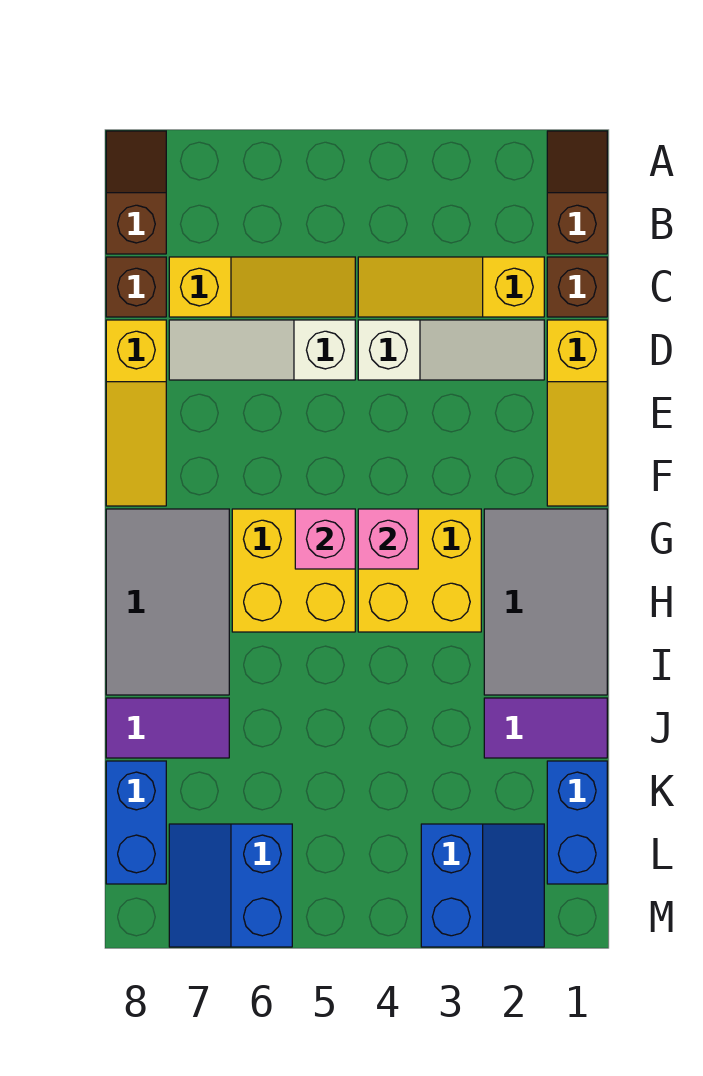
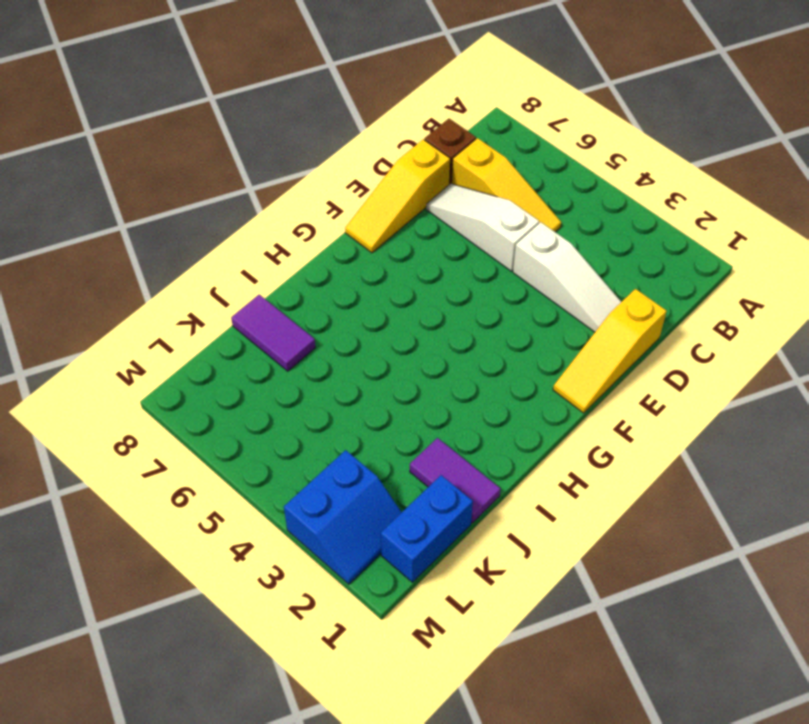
none -> brown slope A1:B1 level 1 top B
none -> brown slope A8:B8 level 1 top B
none -> brown brick C1 level 1

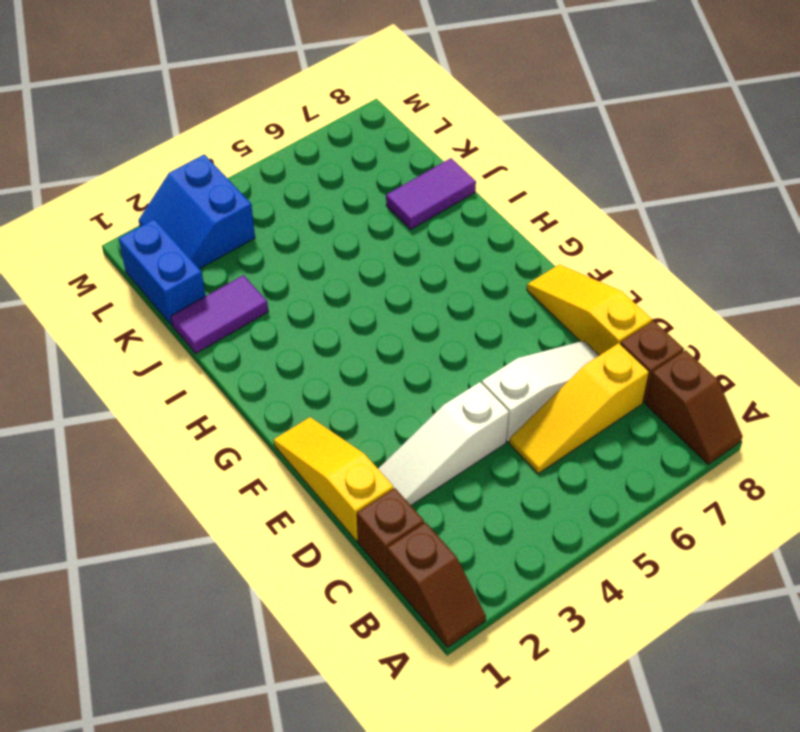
none -> yellow slope C2:C4 level 1 top 2
none -> grey tile G1:I2 level 1
none -> yellow brick G3:H4 level 1

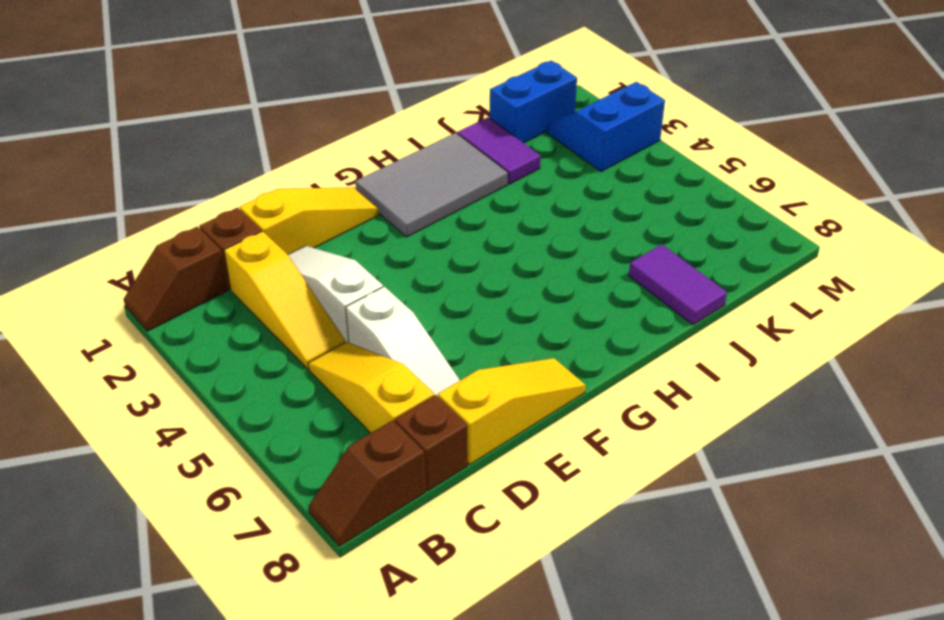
none -> yellow brick G3:H4 level 1
none -> yellow brick G5:H6 level 1
none -> grey tile G7:I8 level 1

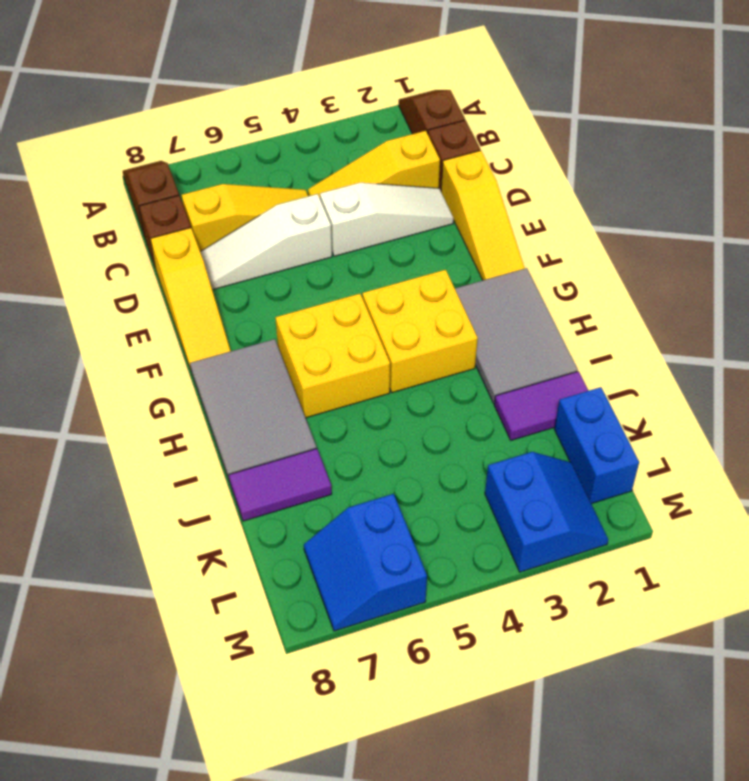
none -> blue brick K8:L8 level 1
none -> pink brick G4 level 2
none -> pink brick G5 level 2

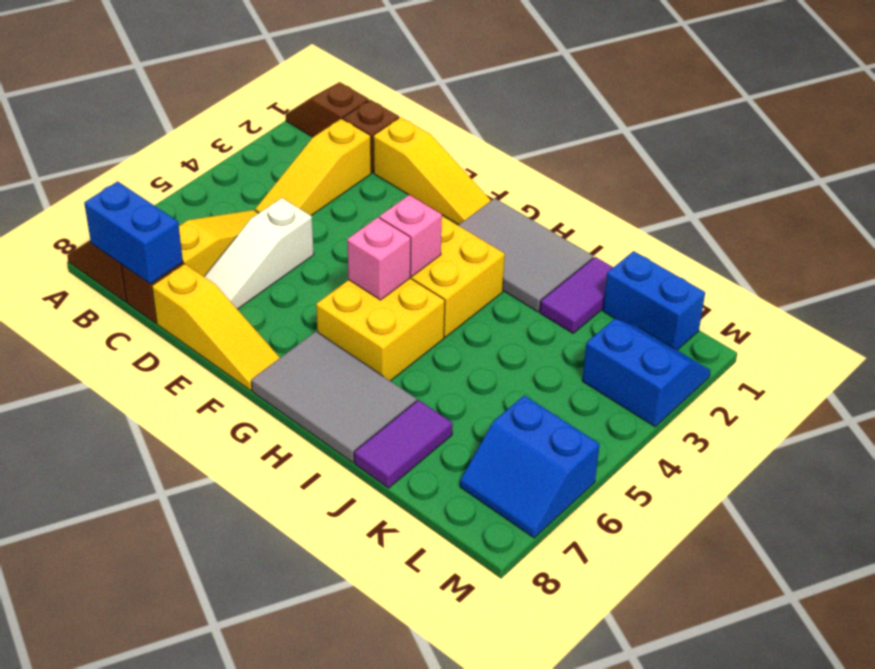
blue brick B8:C8 level 2 -> blue brick K8:L8 level 1
none -> white slope D2:D4 level 1 top 4

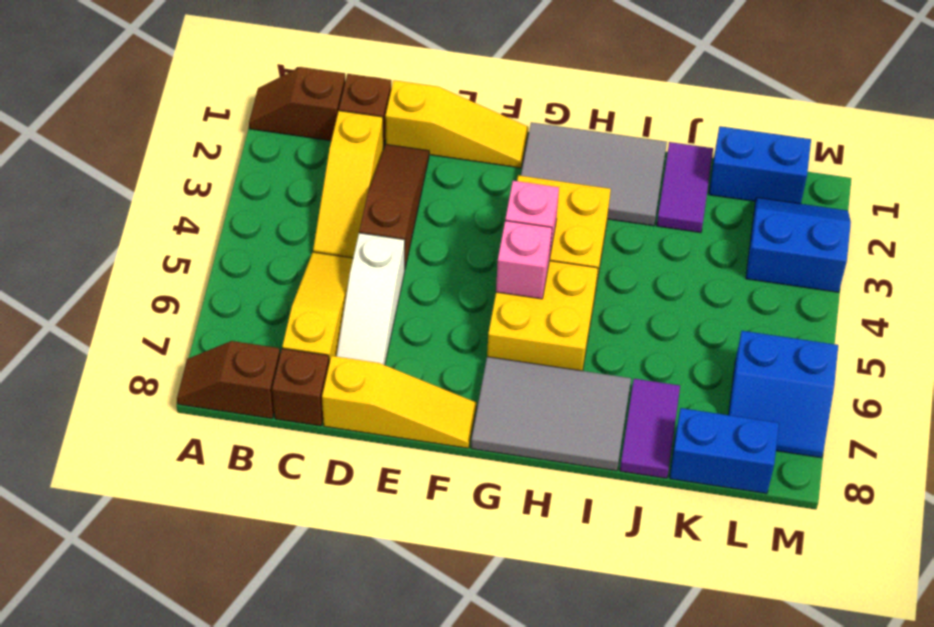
brown slope D2:D4 level 1 top 4 -> white slope D2:D4 level 1 top 4

